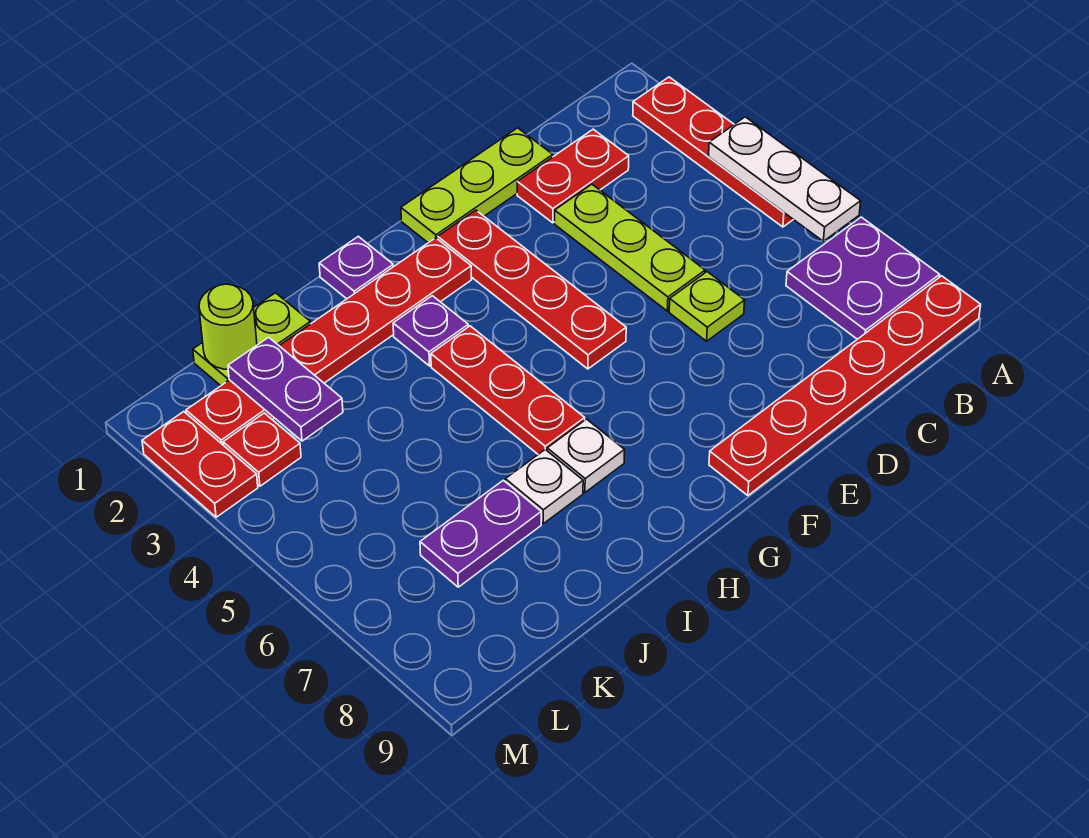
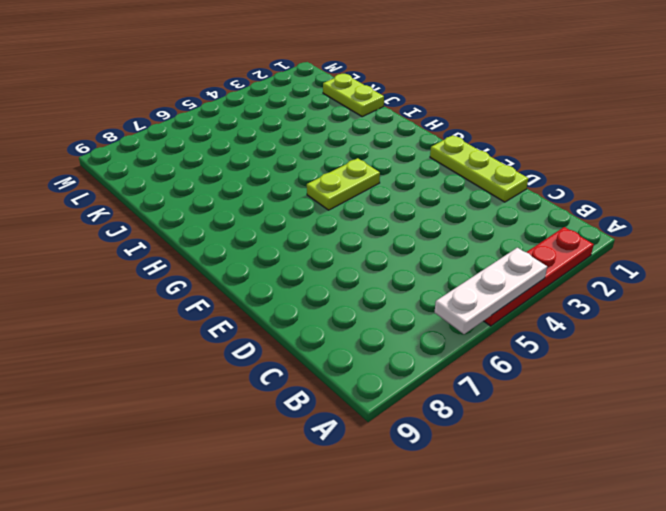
lime plate G4:G5 level 1 -> none
none -> purple plate A7:B8 level 1
none -> red plate A9:F9 level 1
none -> red plate C2:D2 level 1

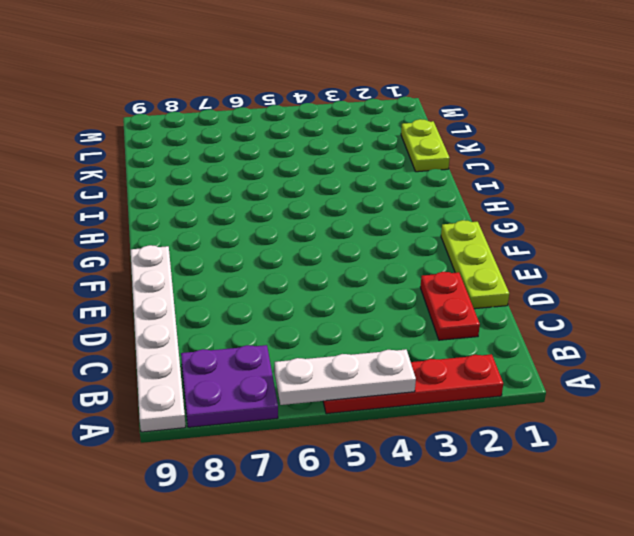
white plate A9:F9 level 1 -> red plate A9:F9 level 1
none -> lime plate D3:D5 level 1
none -> lime plate D6 level 1
none -> red plate F2:F5 level 1

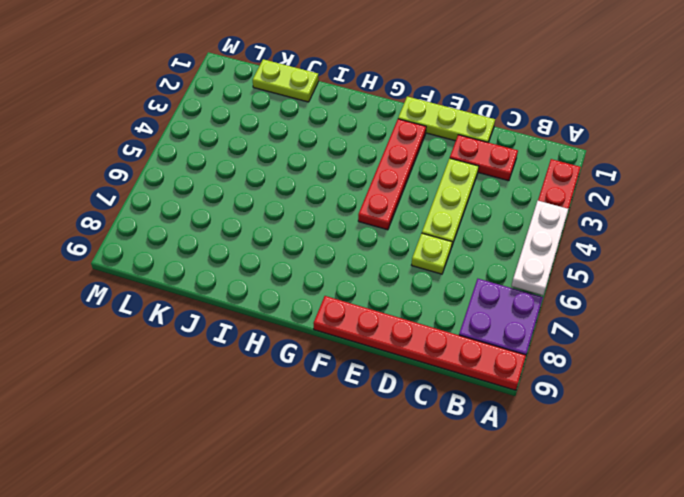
none -> red plate G2:L2 level 1
none -> purple plate H1 level 1
none -> purple plate H3 level 1

